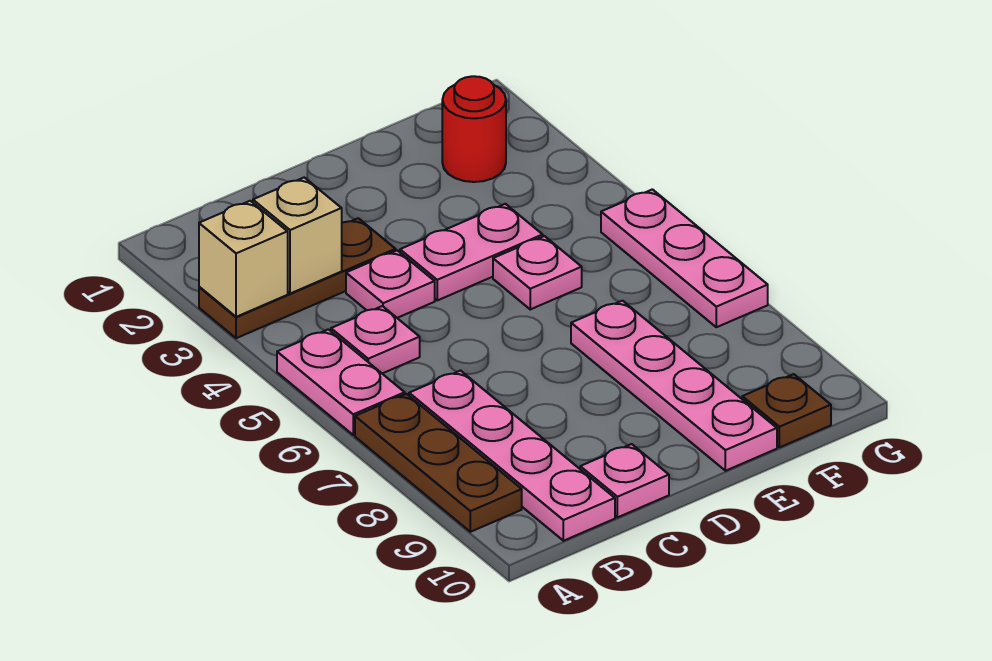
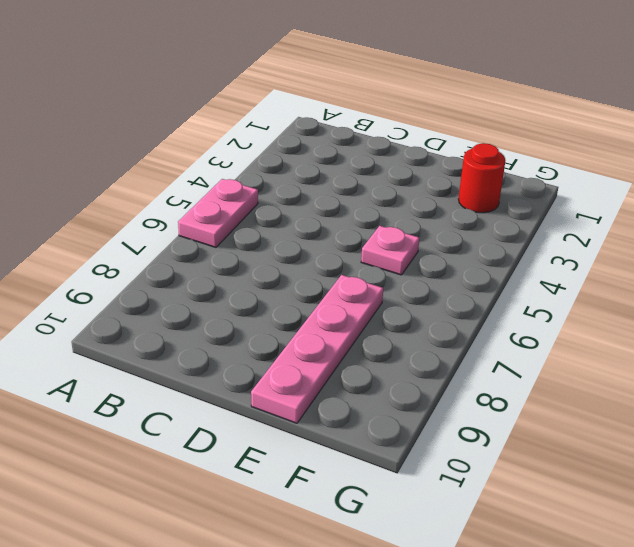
none -> brown plate A3:C3 level 1
none -> brown plate A7:A9 level 1
none -> pink plate B5 level 1

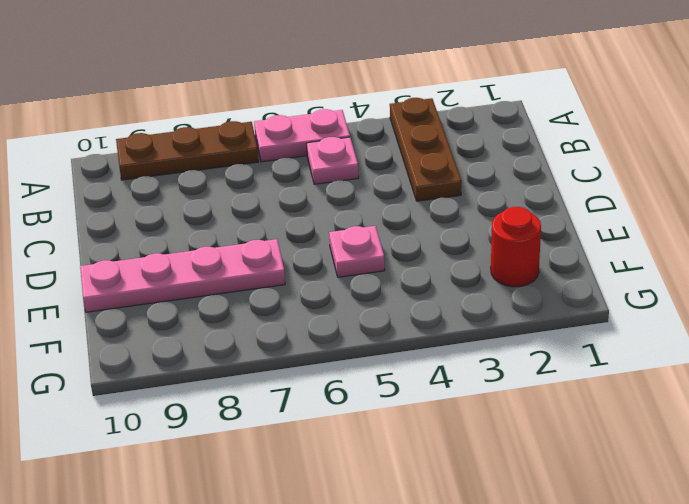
none -> pink plate B7:B10 level 1
none -> pink plate C4 level 1
none -> pink plate C10 level 1

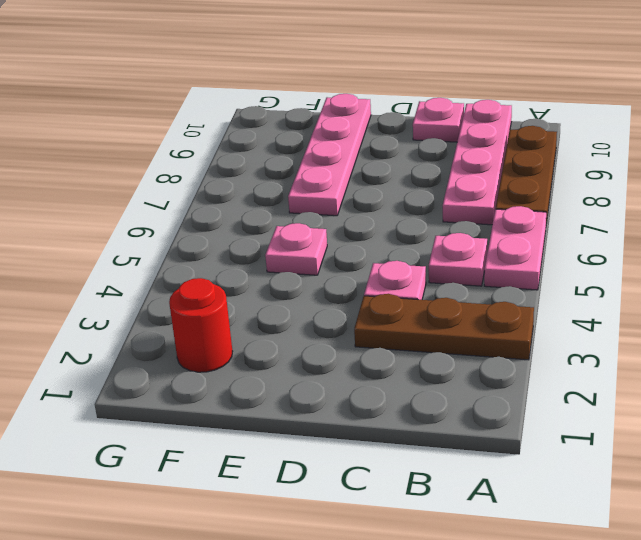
none -> pink plate D4:E4 level 1
none -> brown plate F10 level 1
none -> pink plate G5:G7 level 1

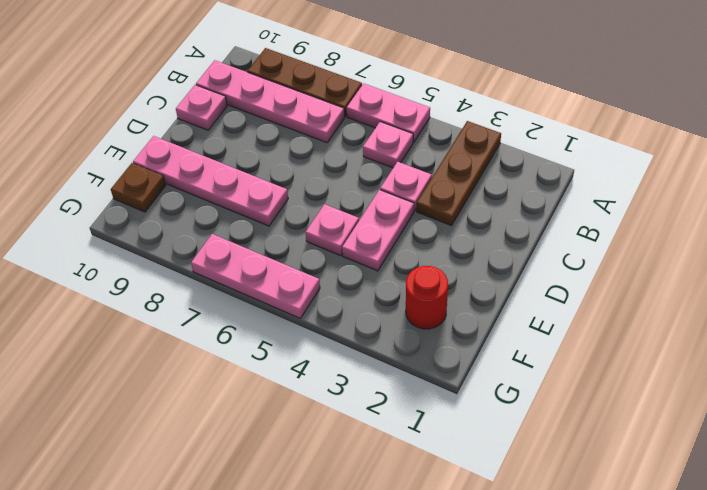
none -> tan brick A3 level 2
none -> tan brick B3 level 2

